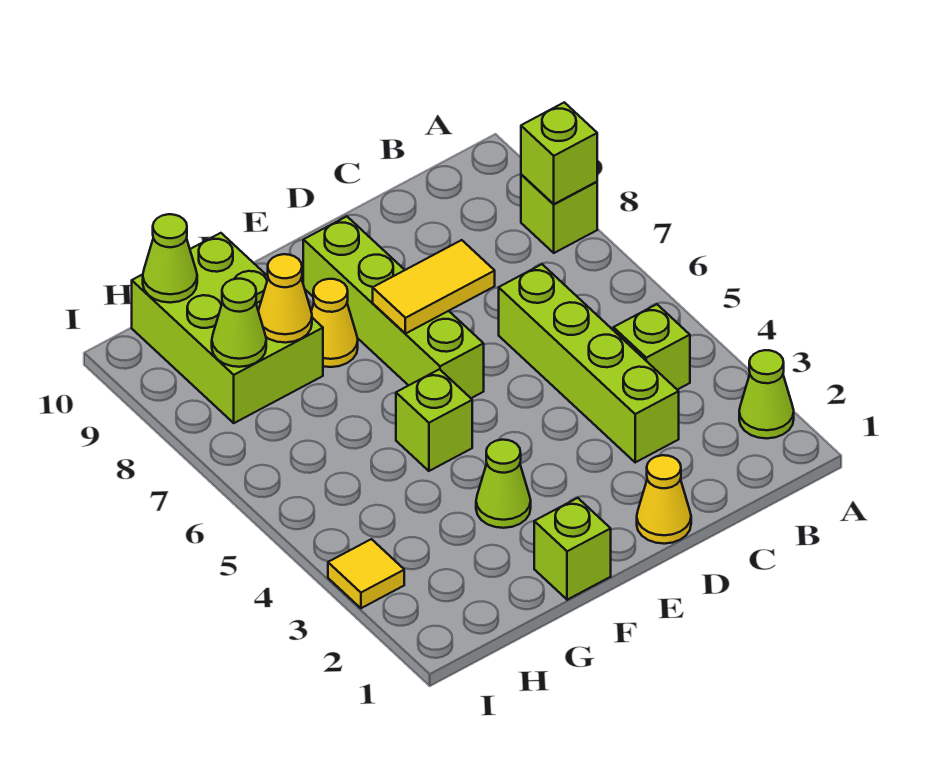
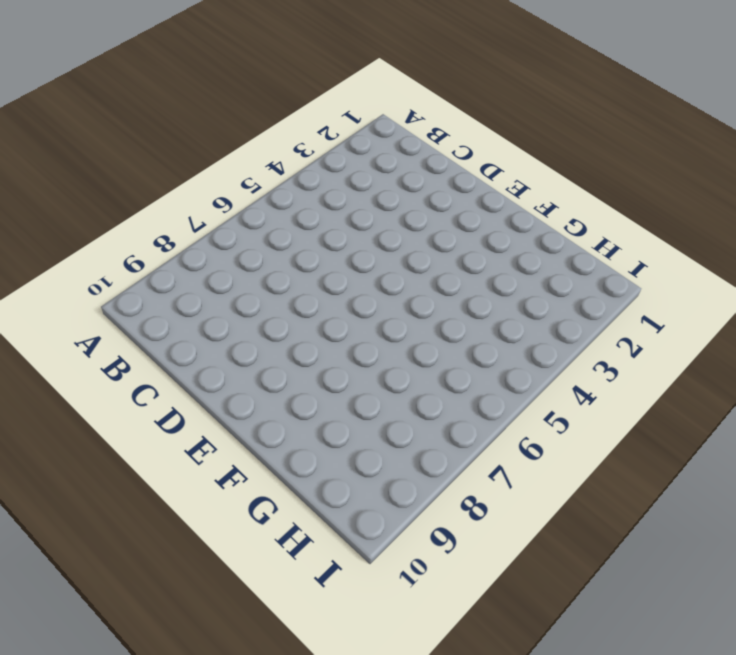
none -> lime cone A2 level 1
none -> lime brick A8 level 1
none -> lime brick B4 level 1

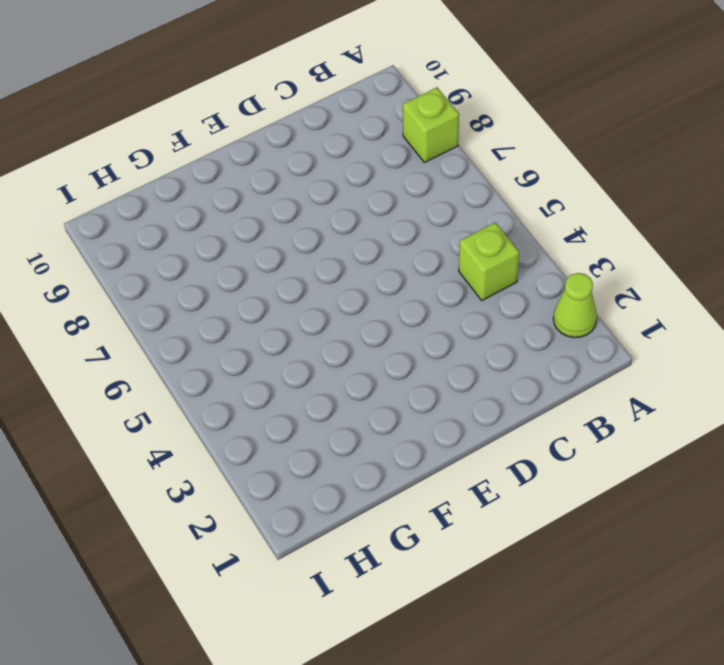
none -> lime brick C3:C6 level 1
none -> yellow cone D1 level 1
none -> lime brick E6:E9 level 1

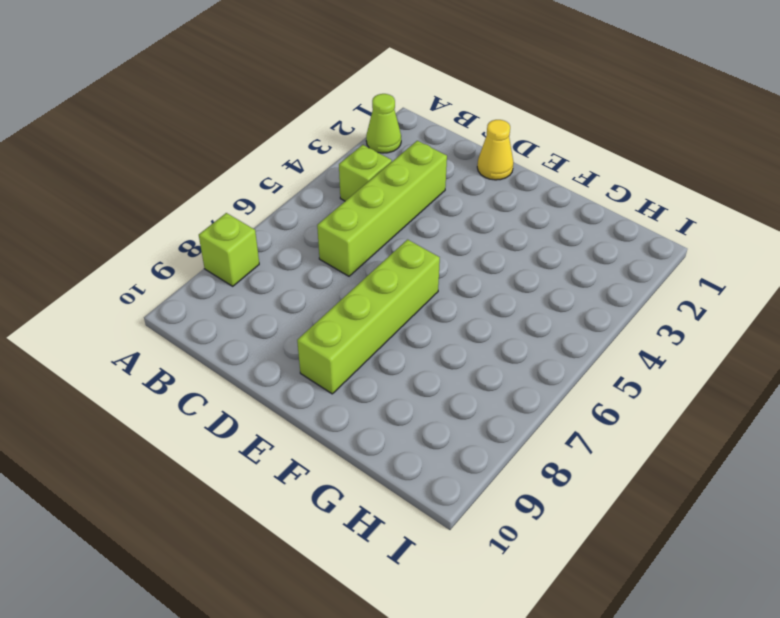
none -> lime brick F1 level 1
none -> lime cone F3 level 1
none -> lime brick F5 level 1

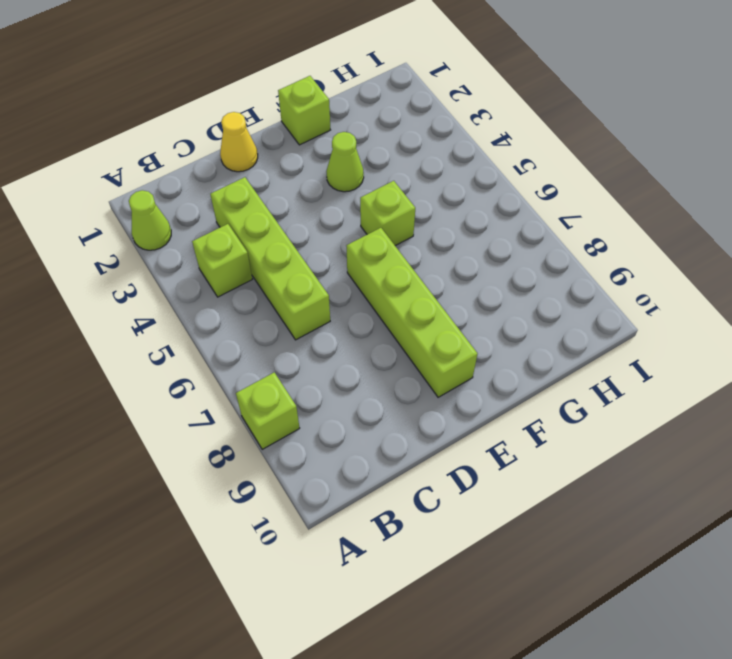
none -> yellow cone F8 level 1
none -> lime brick G8:H10 level 1
none -> yellow tile I3 level 1

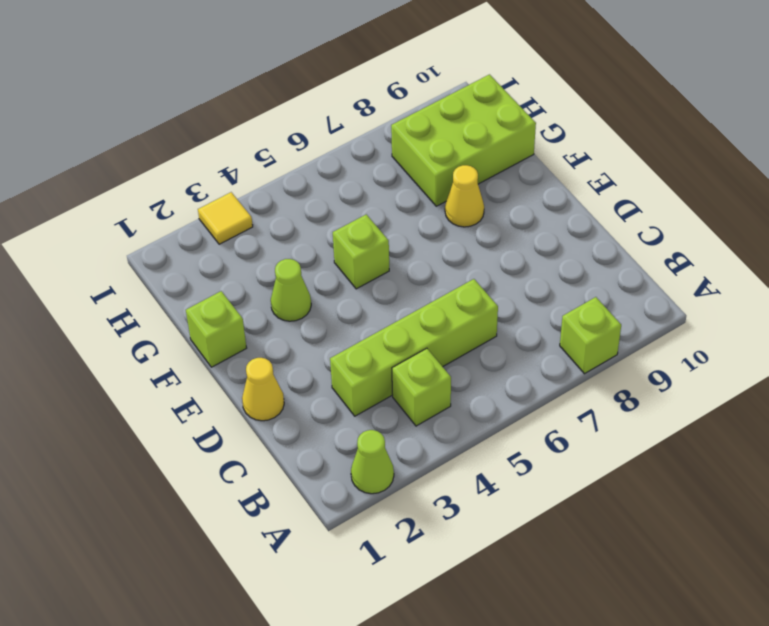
none -> lime brick E6:E9 level 1
none -> lime brick A8 level 2
none -> yellow tile D7:E7 level 2

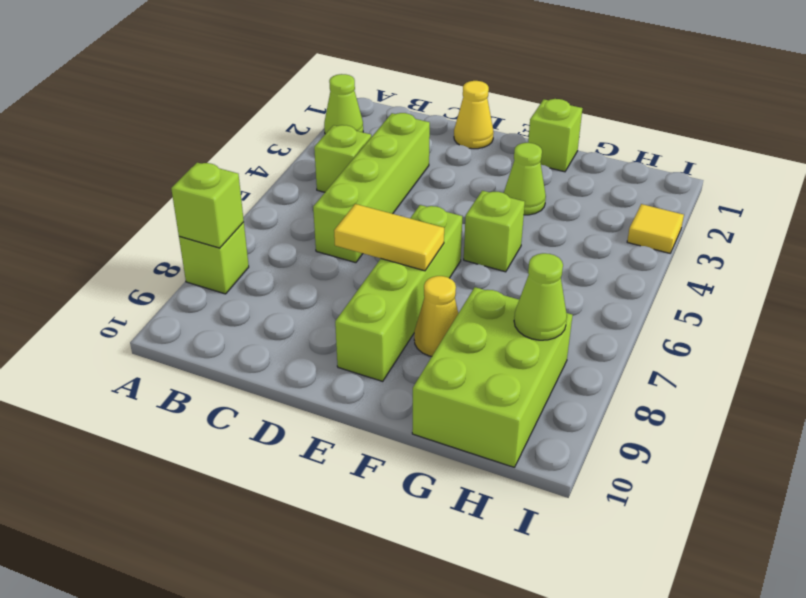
none -> yellow cone G8 level 2
none -> lime cone H10 level 2

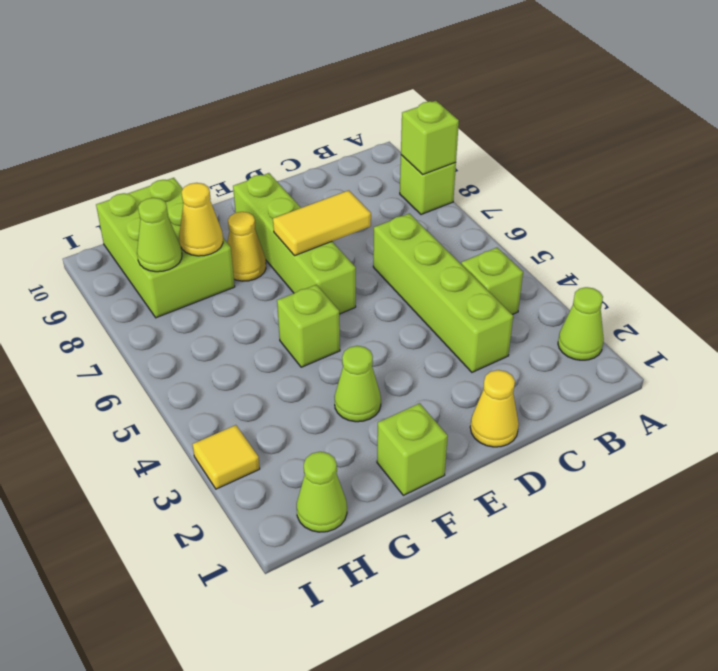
lime cone H1 level 1 -> lime cone H10 level 2

